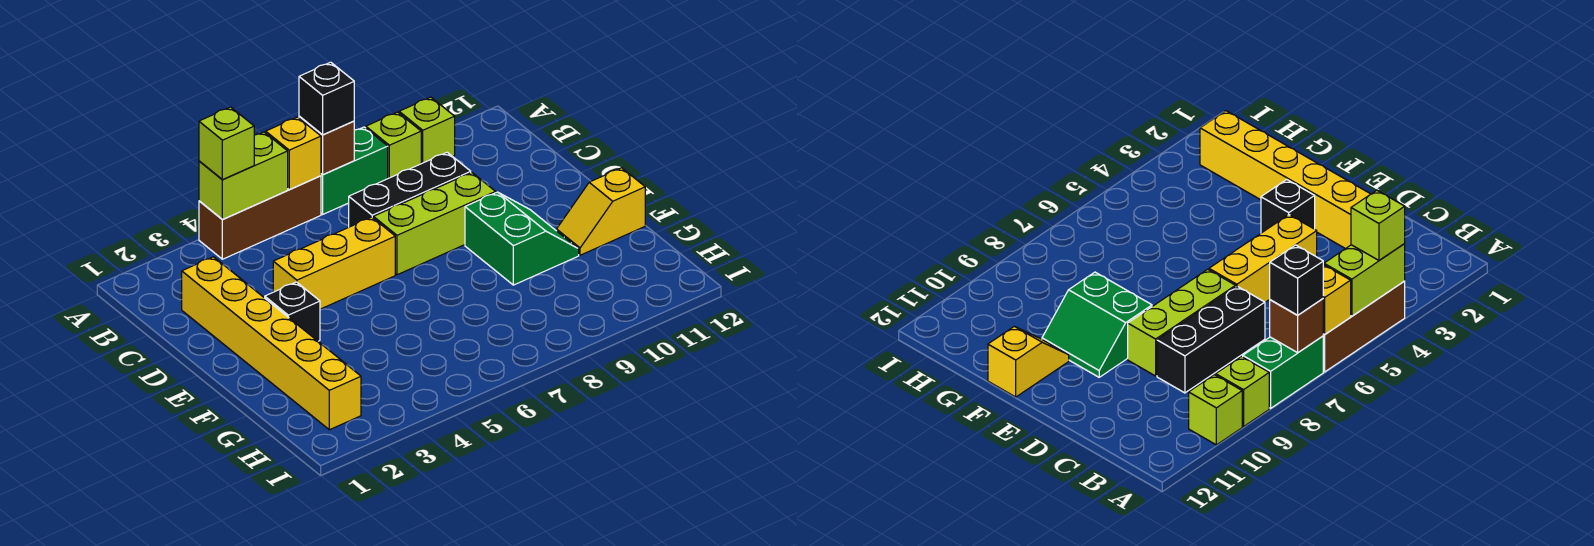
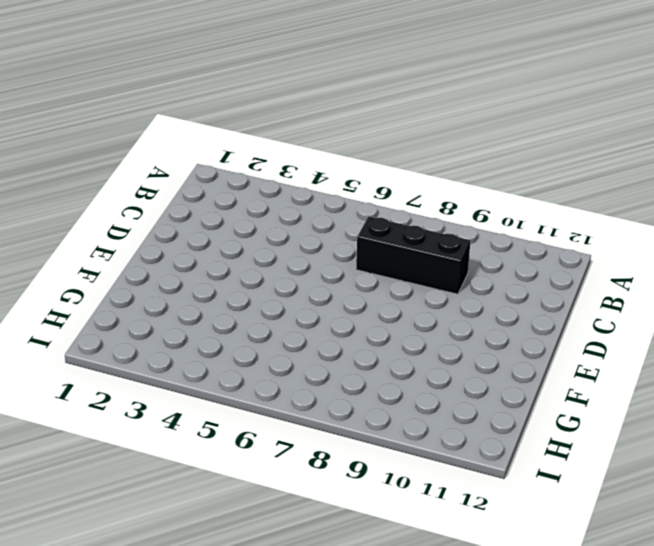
none -> brown brick A4:A6 level 1
none -> green brick A7:A8 level 1
none -> lime brick A9 level 1

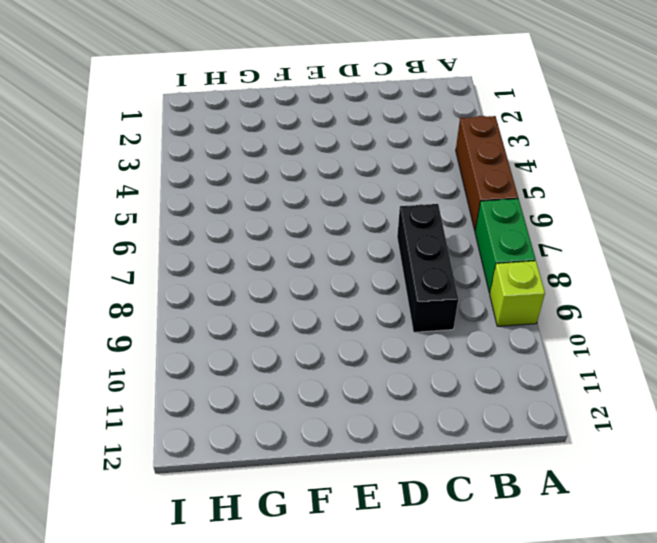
none -> lime brick A10 level 1
none -> yellow brick C2:H2 level 1
none -> yellow brick D4:D6 level 1

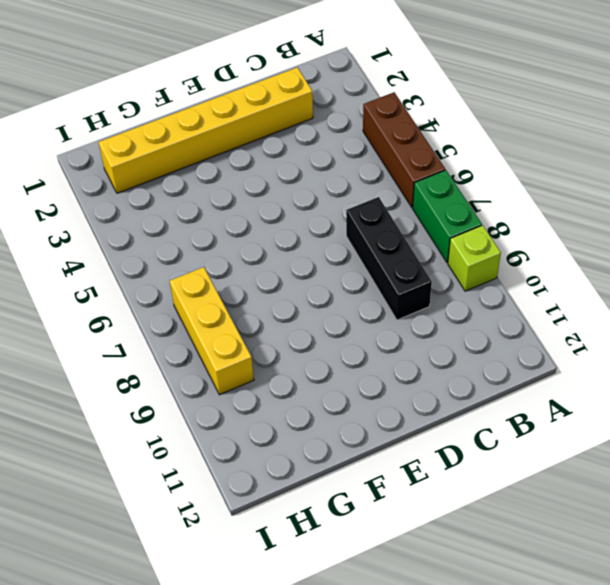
yellow brick H7:H9 level 1 -> yellow brick D4:D6 level 1
none -> lime brick A10 level 1
none -> lime brick D7:D9 level 1
none -> black brick E3 level 1

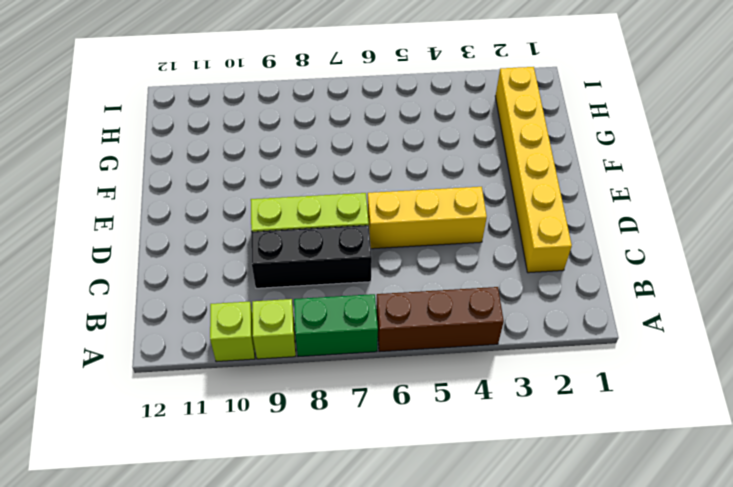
none -> black brick E3 level 1
none -> green slope E9:F10 level 1 top 9
none -> yellow slope F11:F12 level 1 top 12

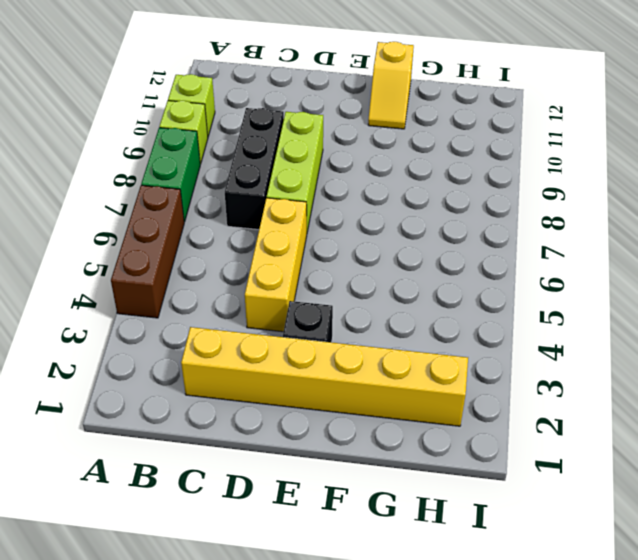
none -> green slope E9:F10 level 1 top 9
none -> lime brick A4:A5 level 2
none -> yellow brick A6 level 2

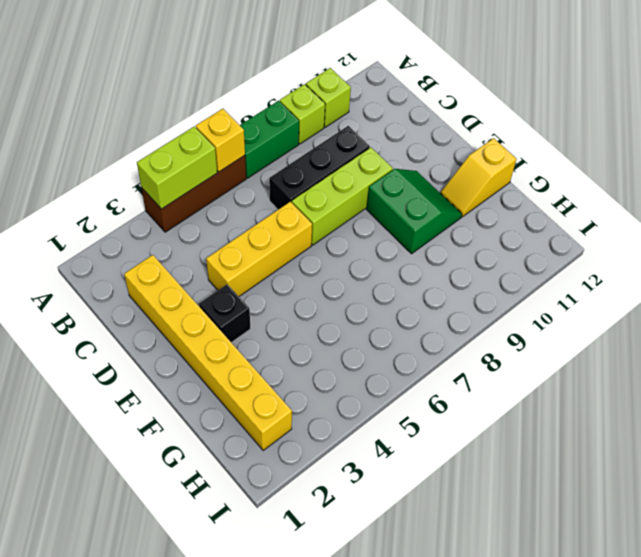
none -> brown brick A7 level 2
none -> lime brick A4 level 3
none -> black brick A7 level 3

